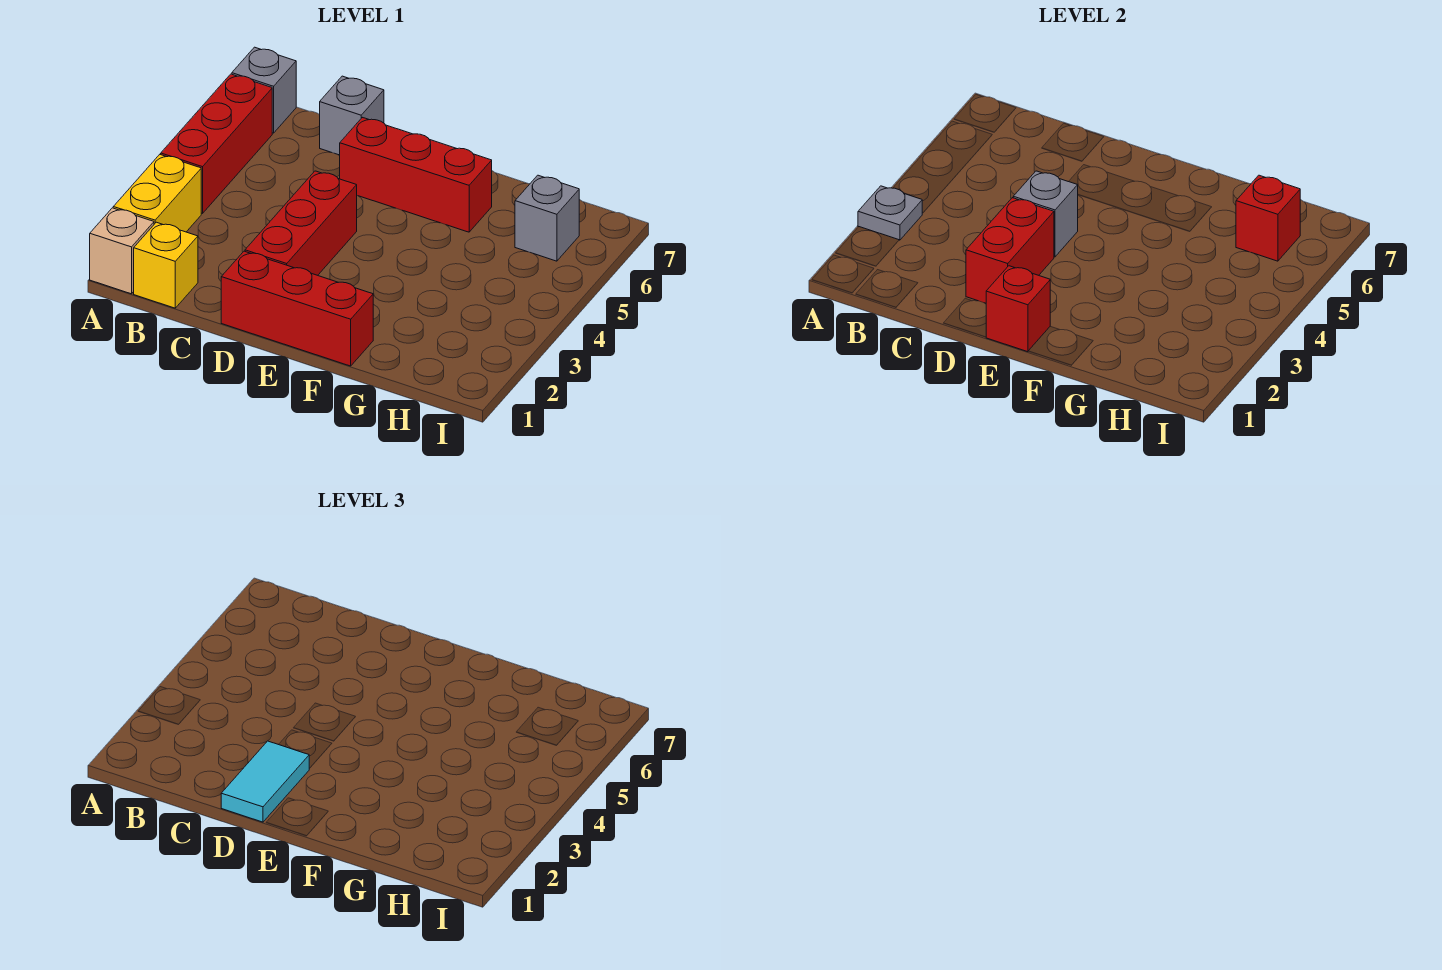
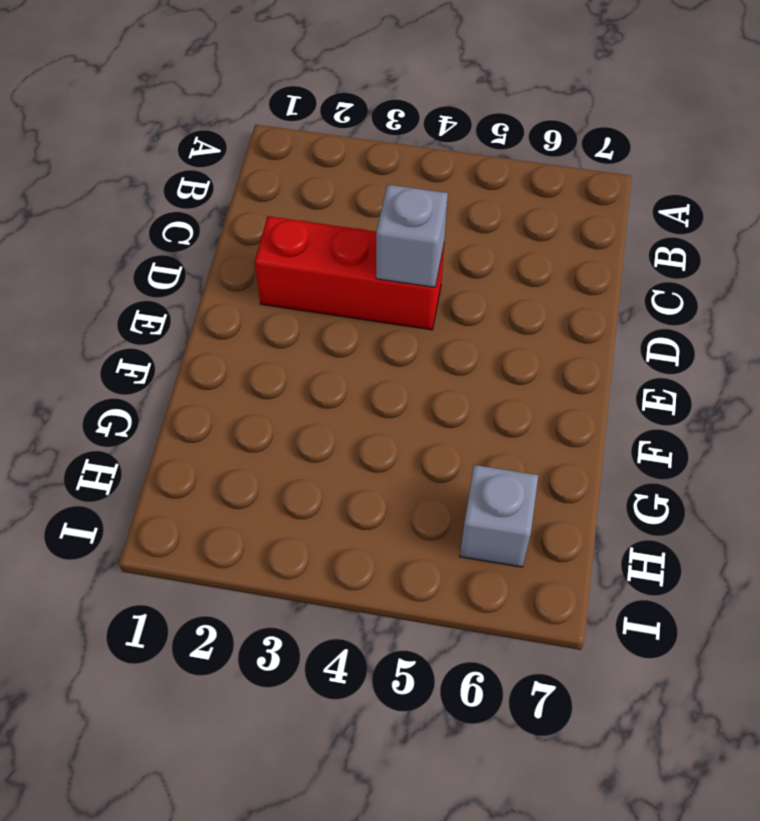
none -> tan brick A1 level 1
none -> yellow brick A2:A3 level 1
none -> red brick A4:A6 level 1

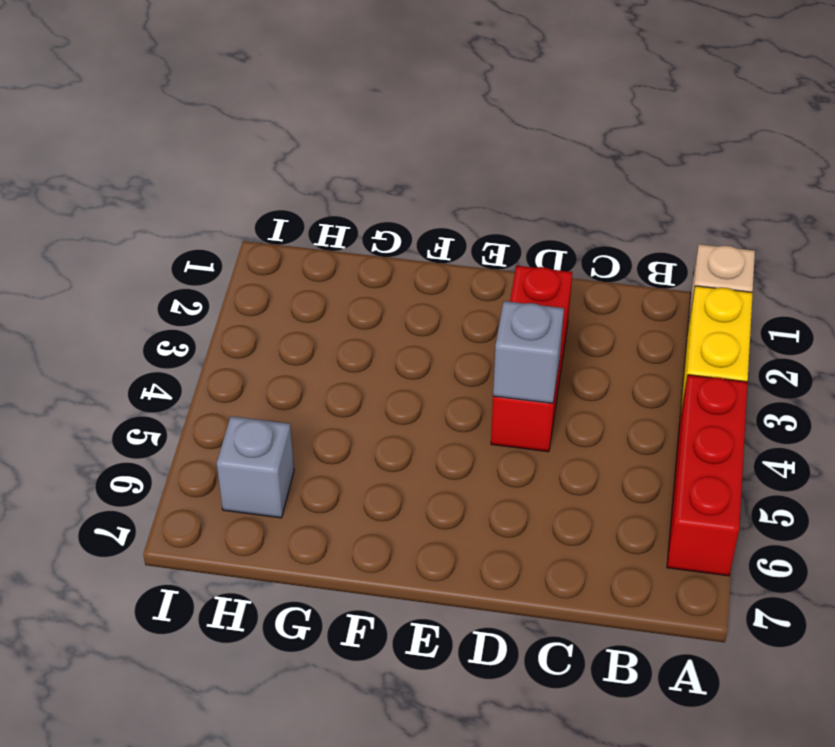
none -> grey brick A7 level 1
none -> yellow brick B1 level 1
none -> grey brick C7 level 1

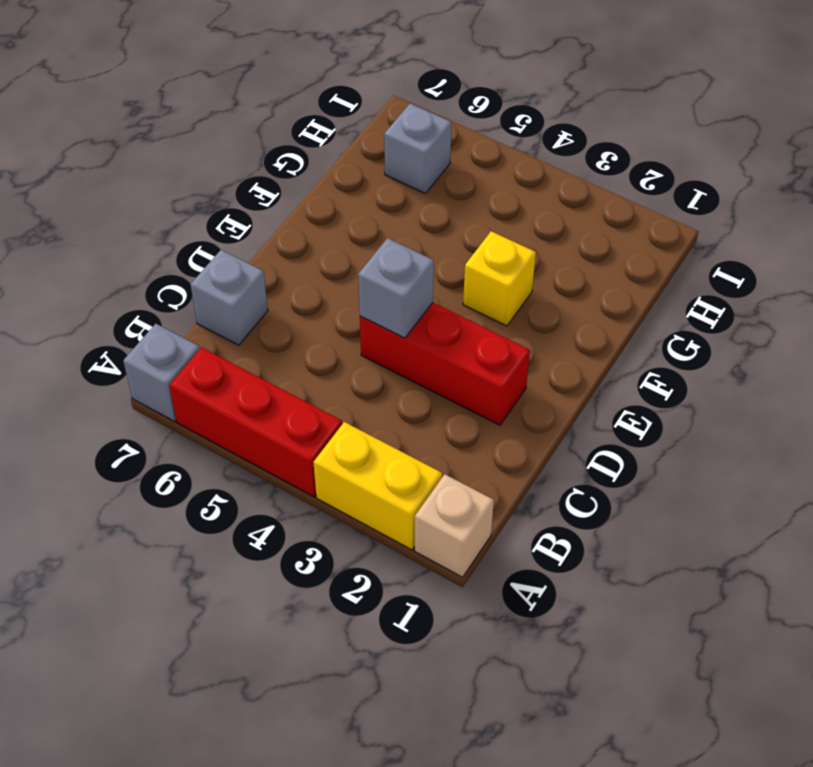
yellow brick F3 level 1 -> yellow brick B1 level 1
none -> red brick D1:F1 level 1
none -> red brick D6:F6 level 1
none -> grey plate A3 level 2

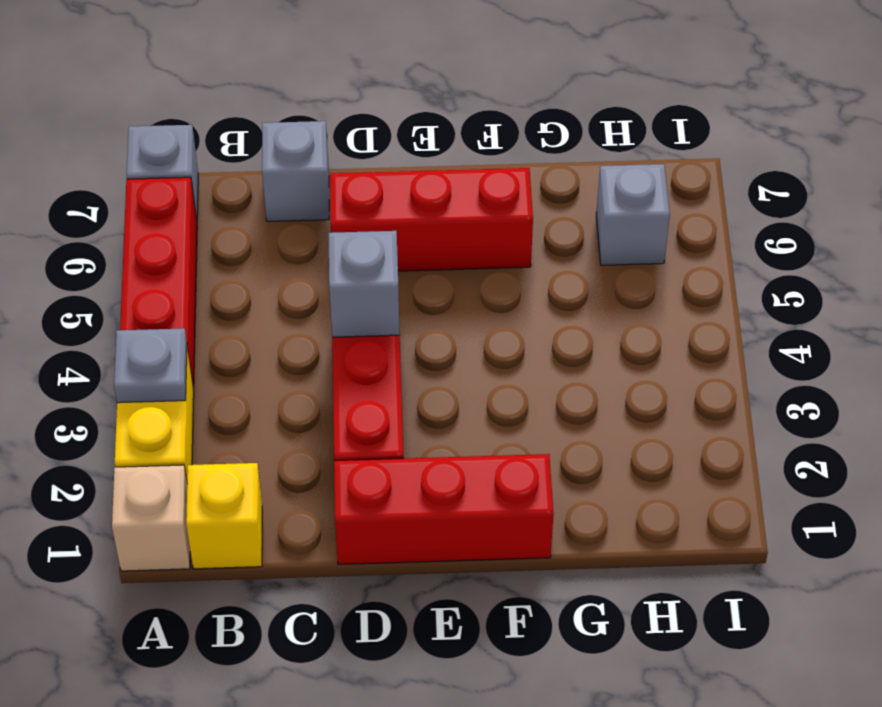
none -> red brick D2:D3 level 2
none -> red brick E1 level 2
none -> red brick H6 level 2

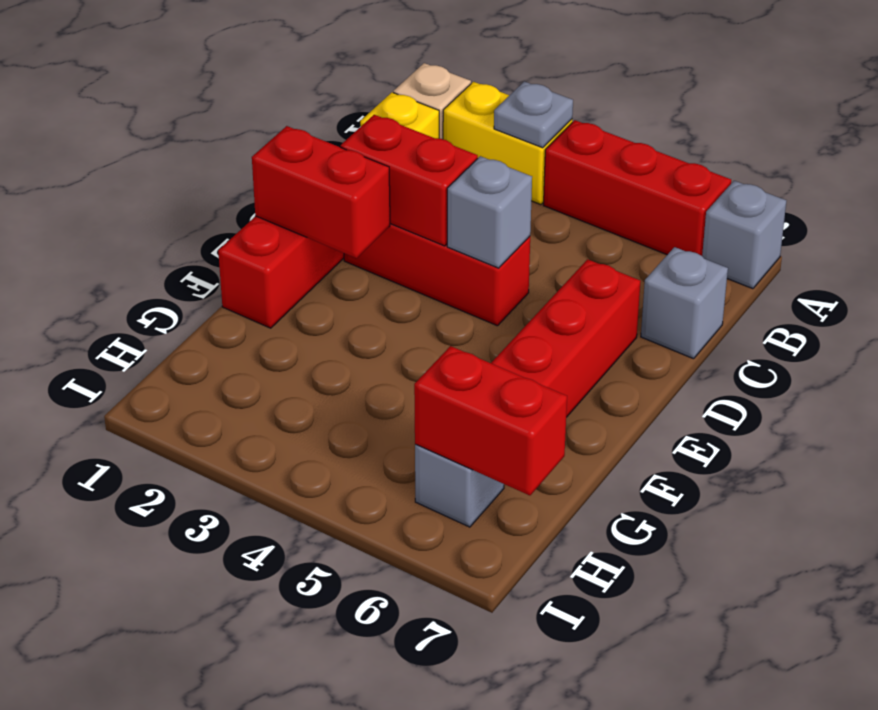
red brick E1:E2 level 2 -> red brick E1 level 2
red brick H6:H7 level 2 -> red brick H6 level 2
none -> cyan tile D1:D2 level 3

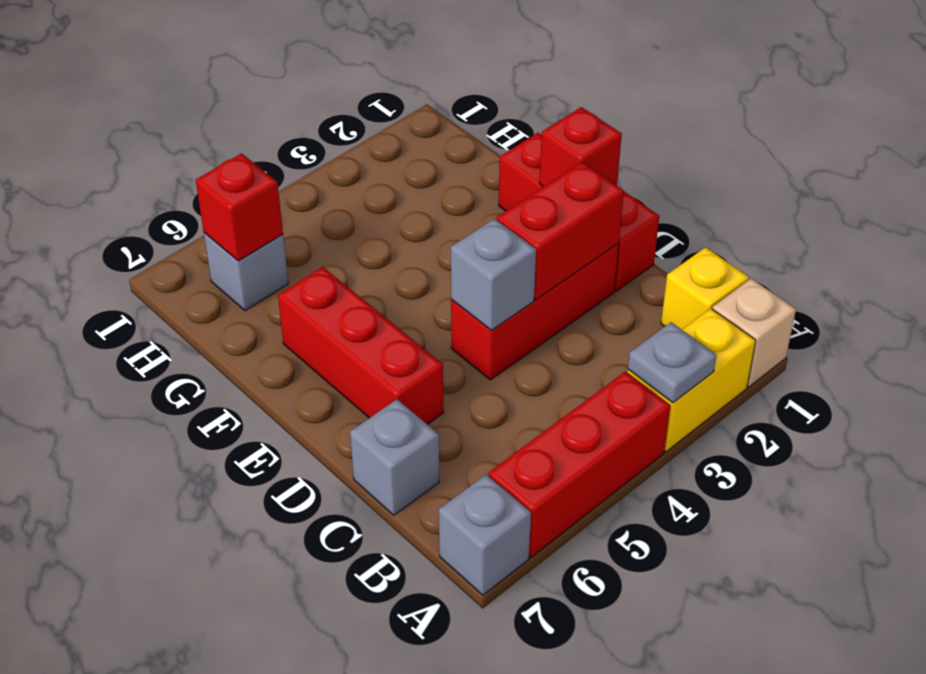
none -> cyan tile D1:D2 level 3

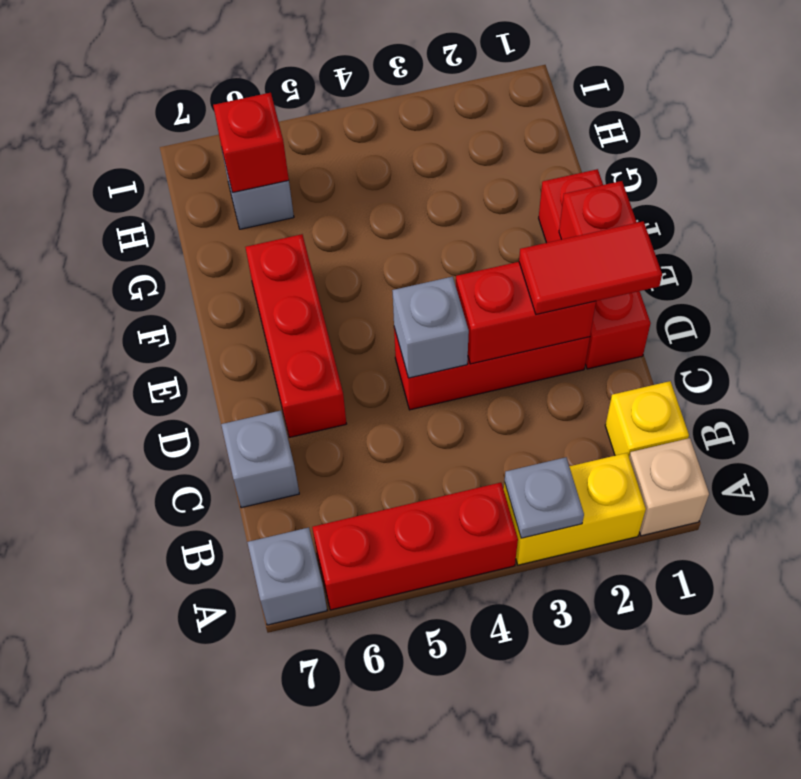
red tile D1:D2 level 3 -> cyan tile D1:D2 level 3

